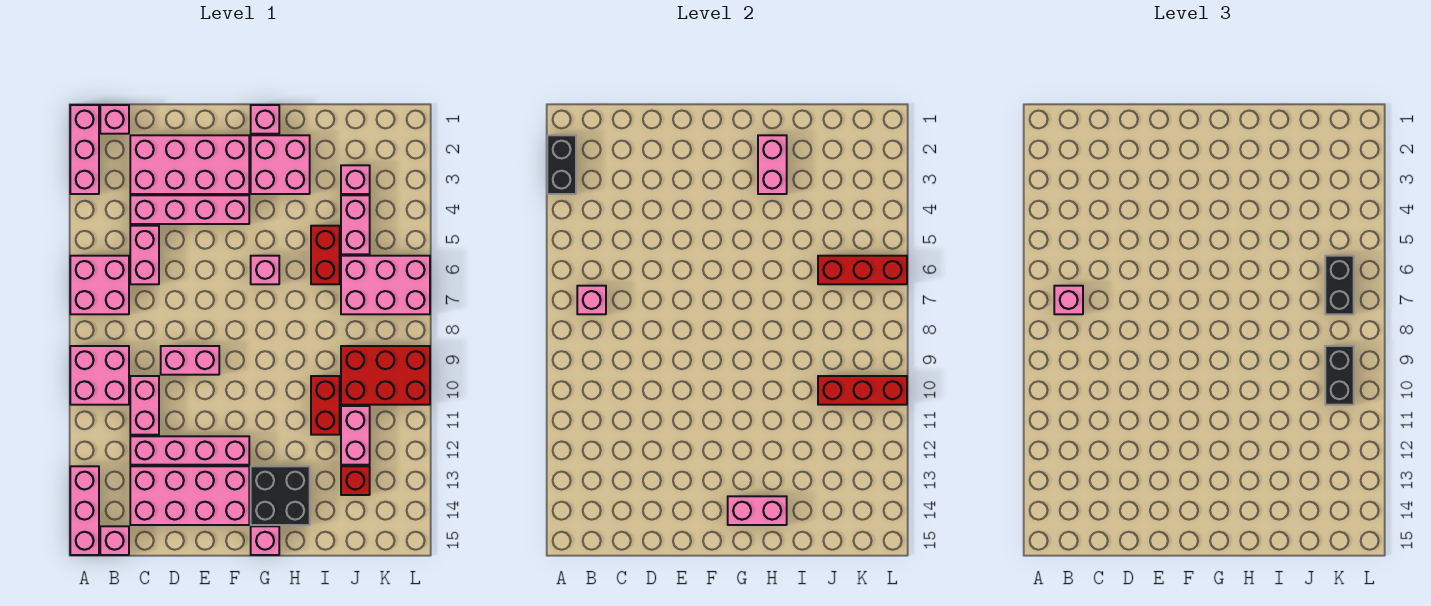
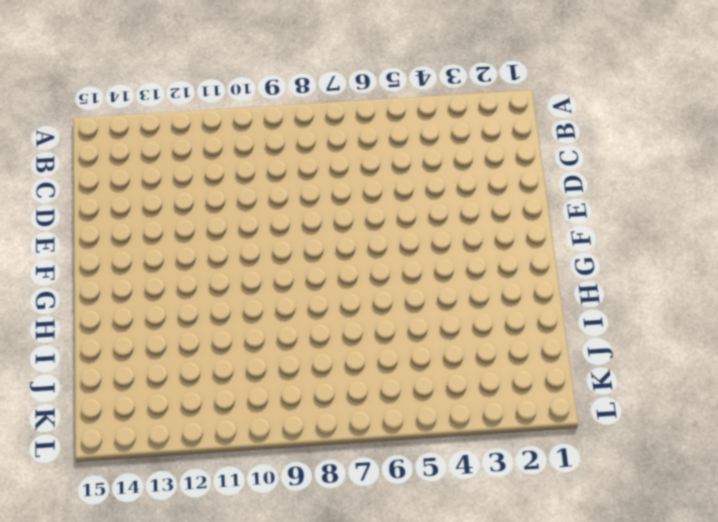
none -> pink brick A1:A3 level 1
none -> pink brick A6:B7 level 1
none -> pink brick A9:B10 level 1
none -> pink brick A13:A15 level 1

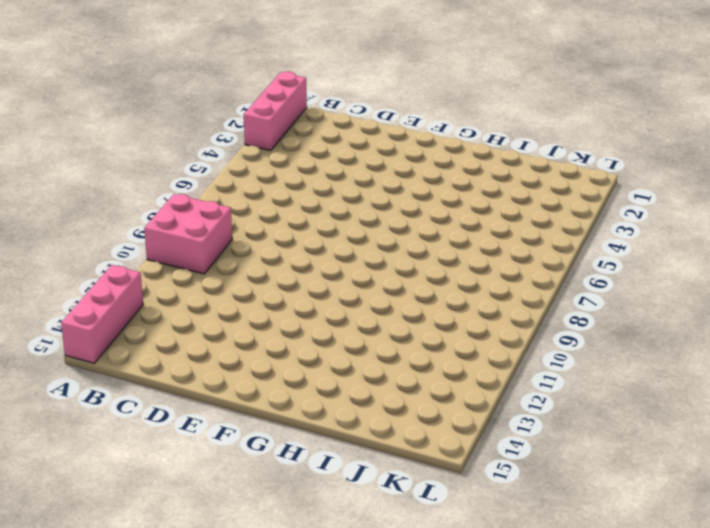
none -> pink brick A6:B7 level 1
none -> pink brick B1 level 1
none -> pink brick B15 level 1
none -> pink brick C2:F3 level 1

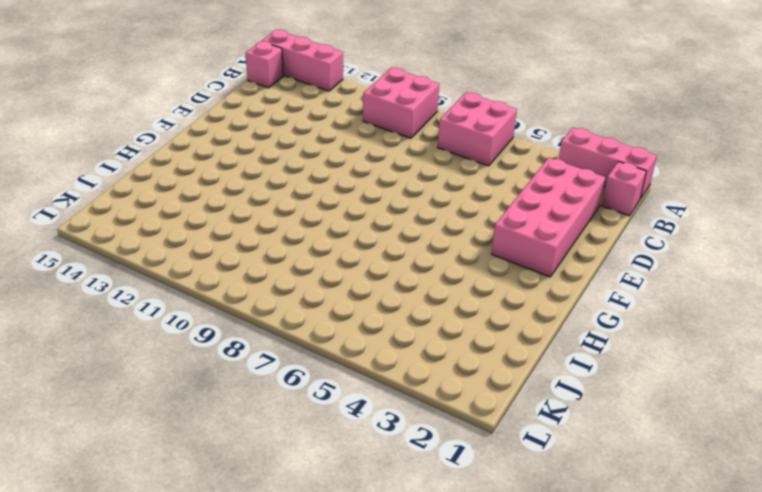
none -> pink brick C4:F4 level 1
none -> pink brick C5:C6 level 1
none -> pink brick C10:C11 level 1
none -> pink brick C12:F12 level 1

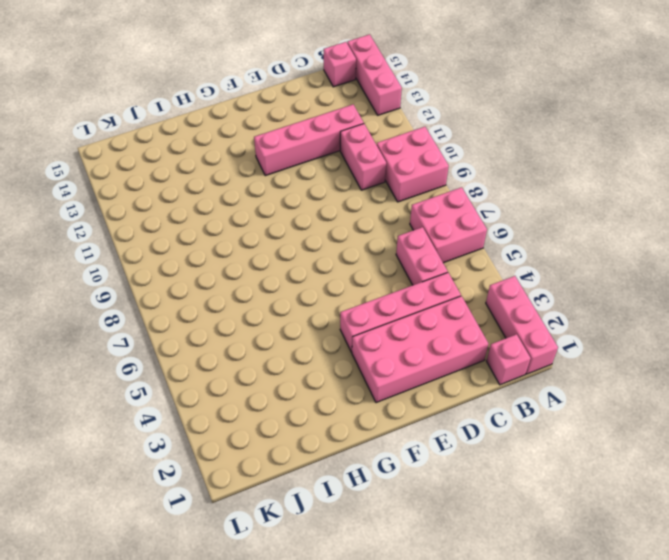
none -> pink brick C13:F14 level 1
none -> pink brick D9:E9 level 1
none -> pink brick G1 level 1
none -> pink brick G2:H3 level 1

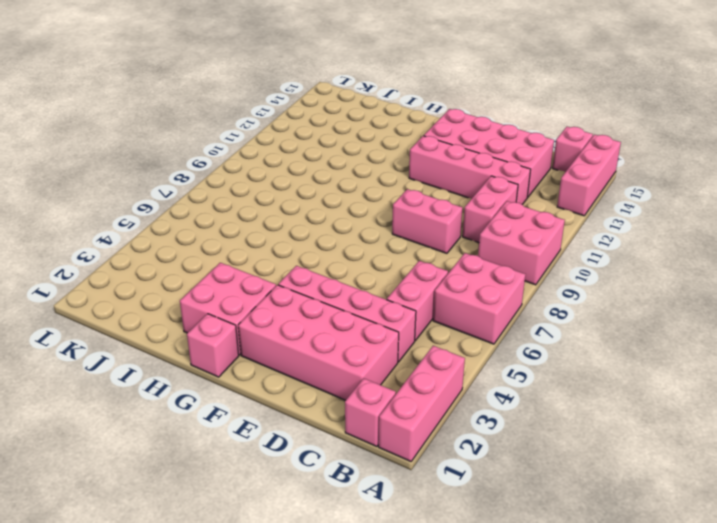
none -> pink brick G6 level 1
none -> black brick G13:H14 level 1
none -> pink brick G15 level 1
none -> red brick I5:I6 level 1

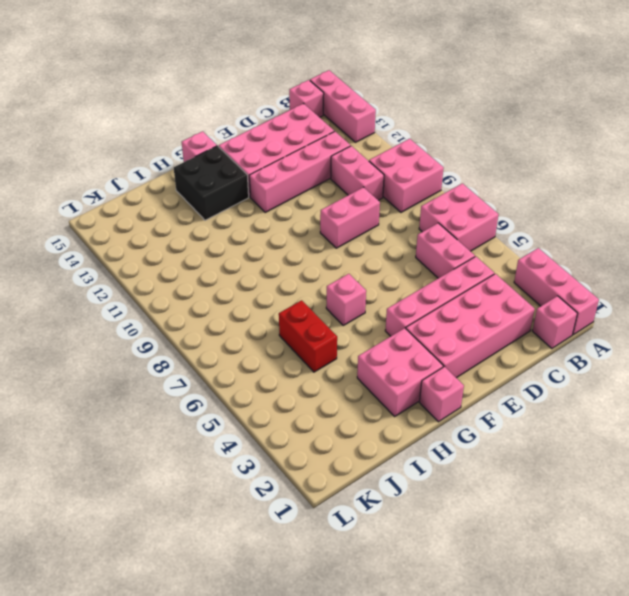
none -> red brick I10:I11 level 1
none -> pink brick J3 level 1
none -> pink brick J4:J5 level 1
none -> pink brick J6:L7 level 1

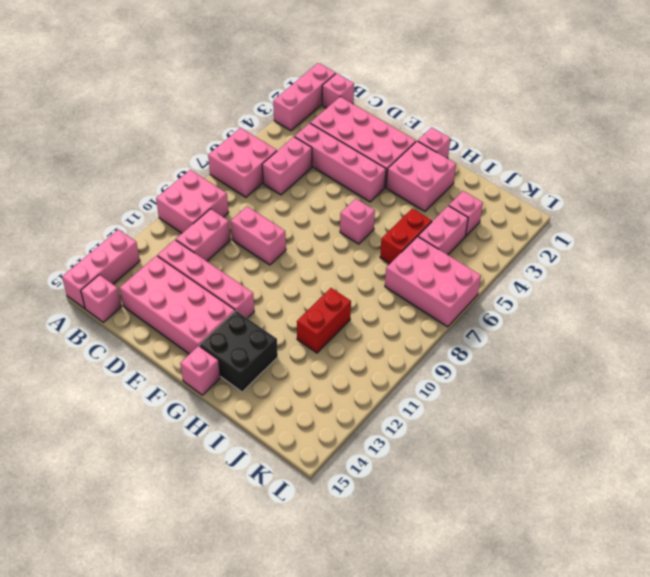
none -> red brick J9:L10 level 1
none -> pink brick J11:J12 level 1
none -> red brick J13 level 1
none -> black brick A2:A3 level 2

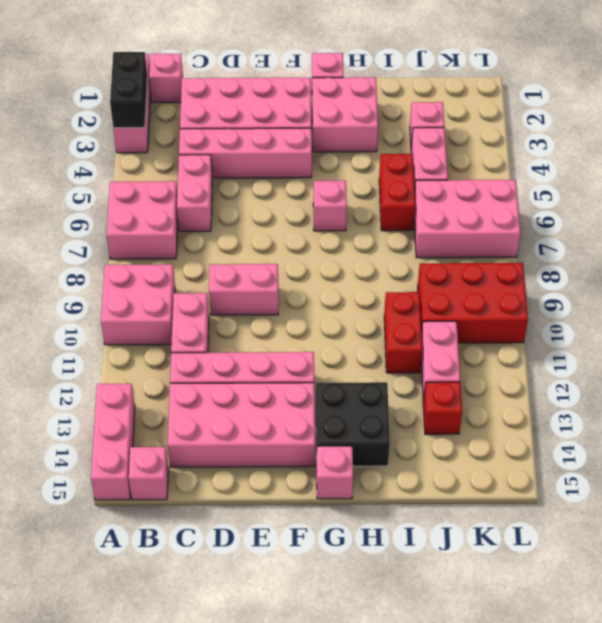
none -> pink brick B7 level 2
none -> pink brick G14:H14 level 2
none -> pink brick H2:H3 level 2
none -> red brick J6:L6 level 2

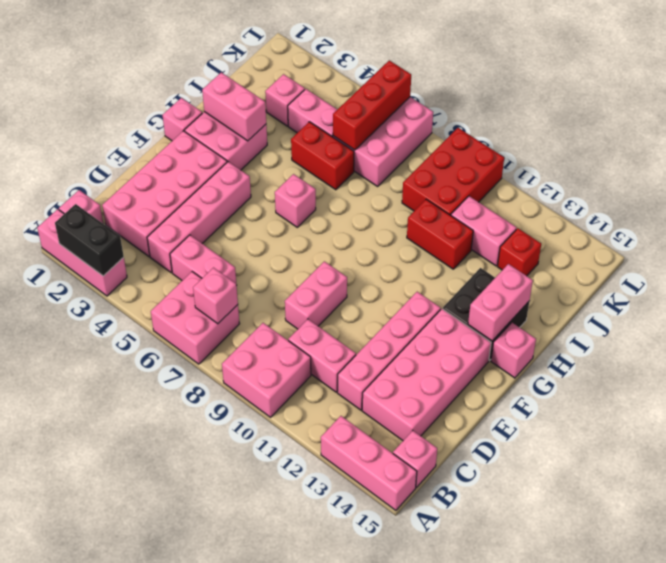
none -> red brick J10:L10 level 2
none -> pink brick B7 level 3
none -> black brick K6:K7 level 3
none -> black brick K9:K10 level 3

